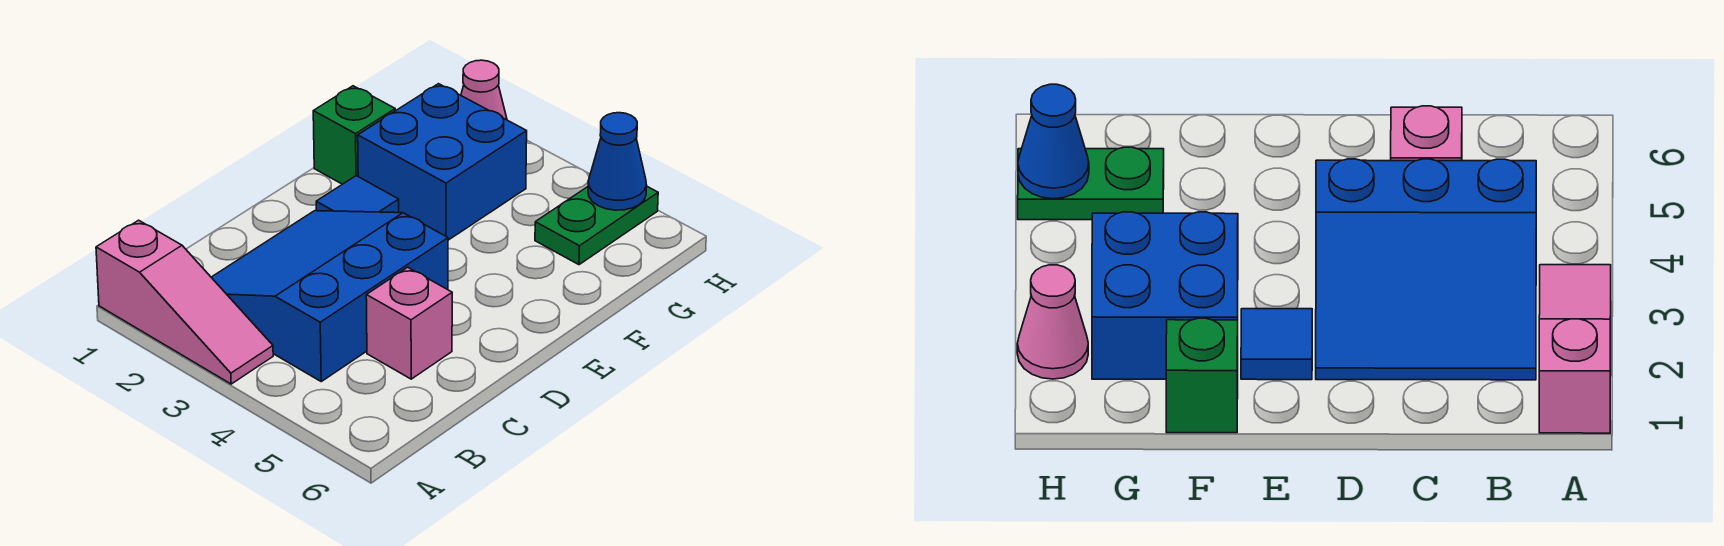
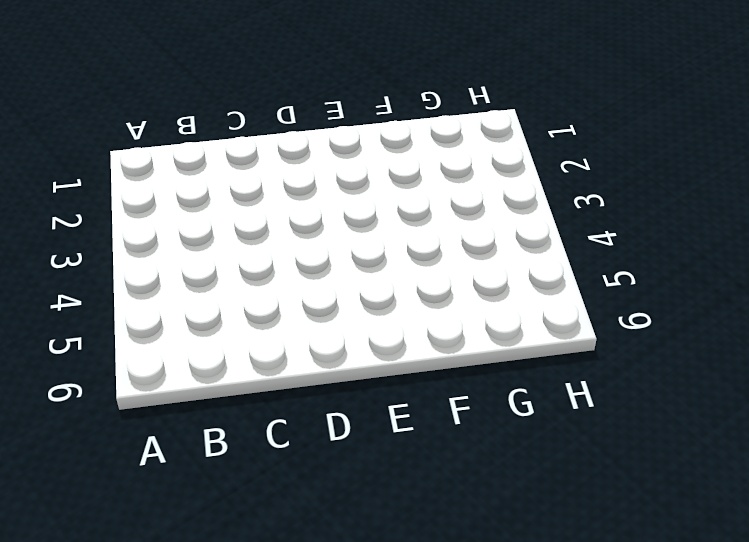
none -> pink slope A1:A3 level 1 top 1
none -> blue slope B2:D4 level 1 top 4

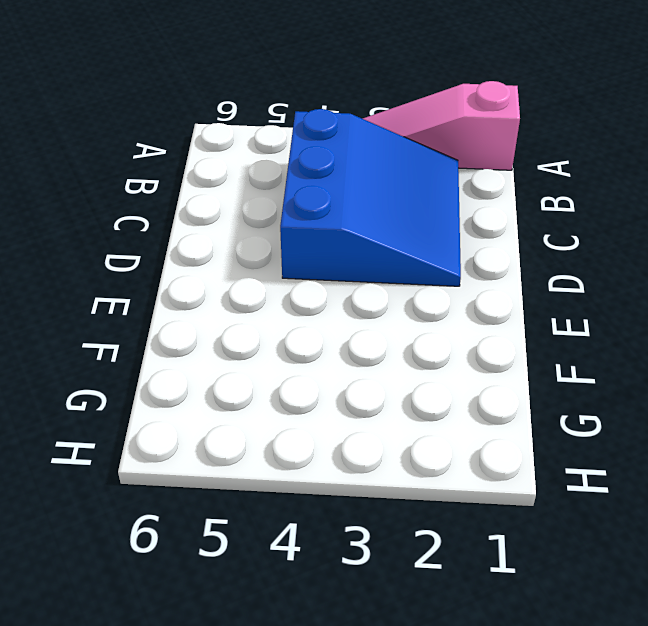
none -> pink brick C5 level 1
none -> blue tile E2 level 1

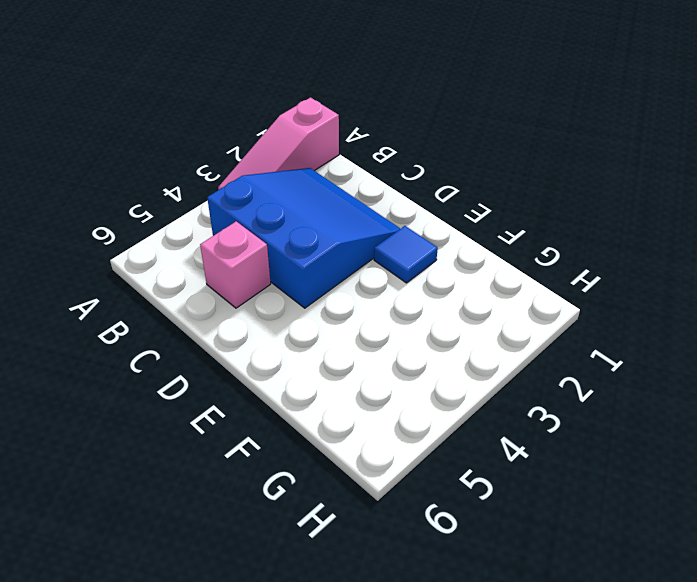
none -> green brick F1 level 1
none -> blue brick F2:G3 level 1

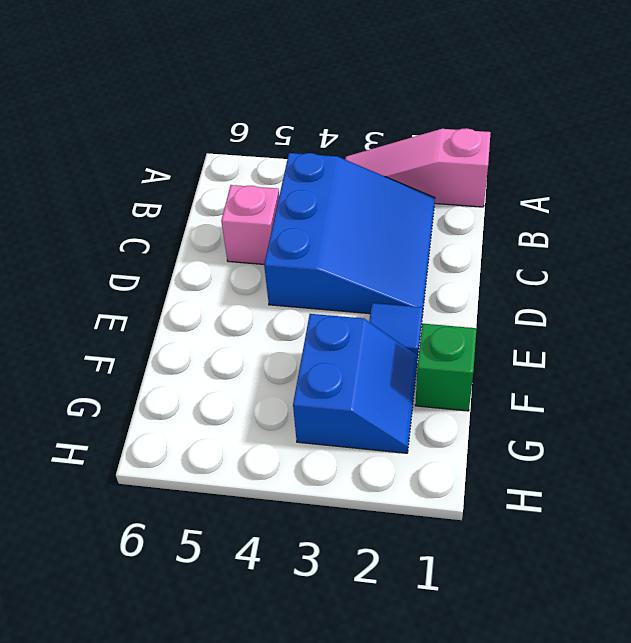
blue slope F2:G3 level 1 top 3 -> blue brick F2:G3 level 1
none -> green plate G5:H5 level 1
none -> pink cone H2 level 1

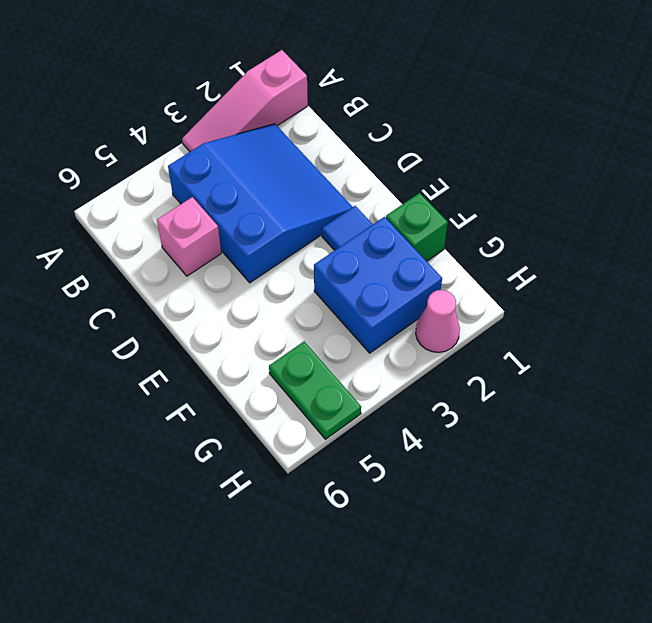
none -> blue cone H5 level 2

